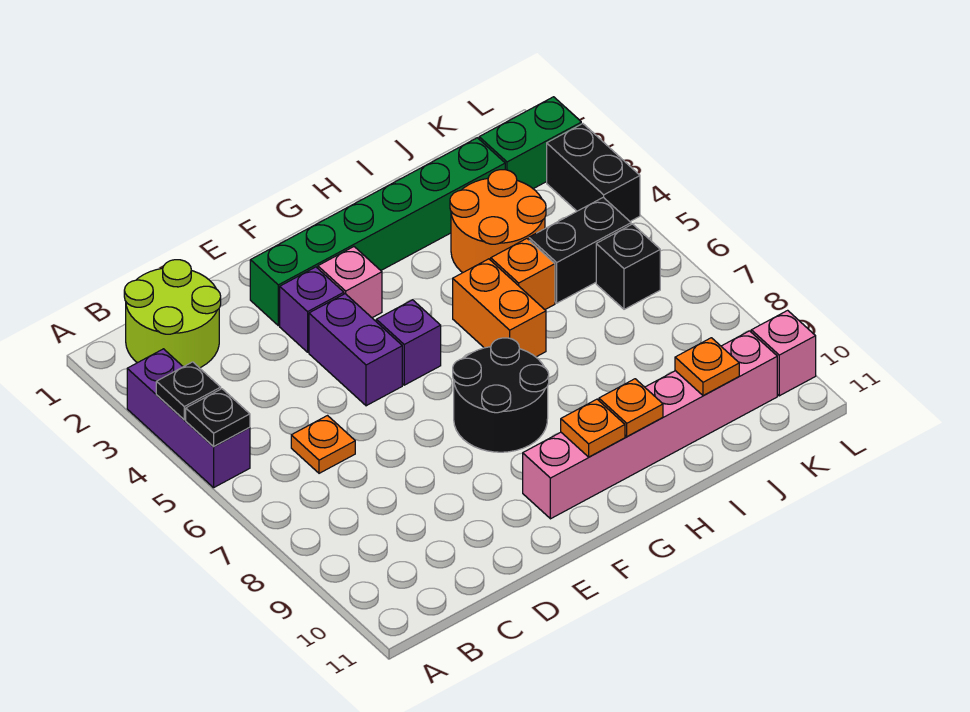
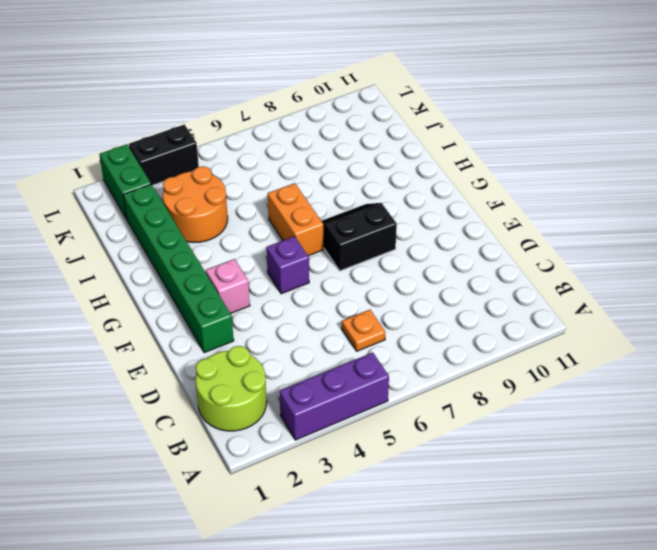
black slope F7:G8 level 1 top F -> black round brick F7:G8 level 1
orange brick G6:H6 level 1 -> orange brick H5:H6 level 1
none -> purple brick E3 level 1
none -> purple brick E4:E5 level 1
none -> pink brick F10:K10 level 1

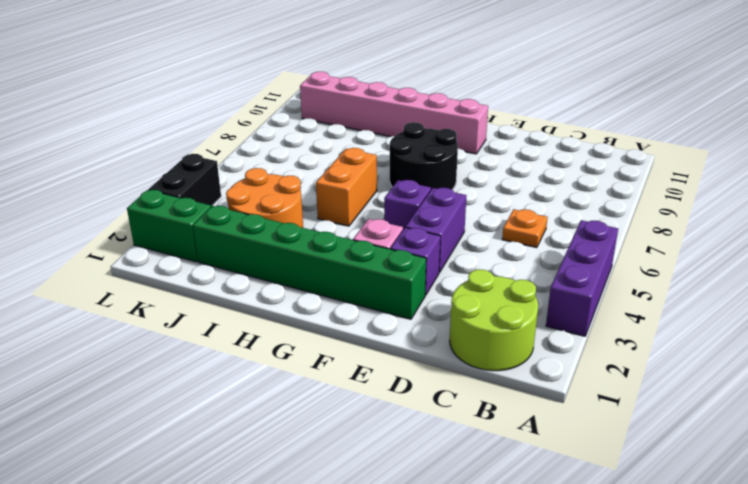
none -> orange brick I5 level 1
none -> black brick J5:K5 level 1
none -> black brick K6 level 1

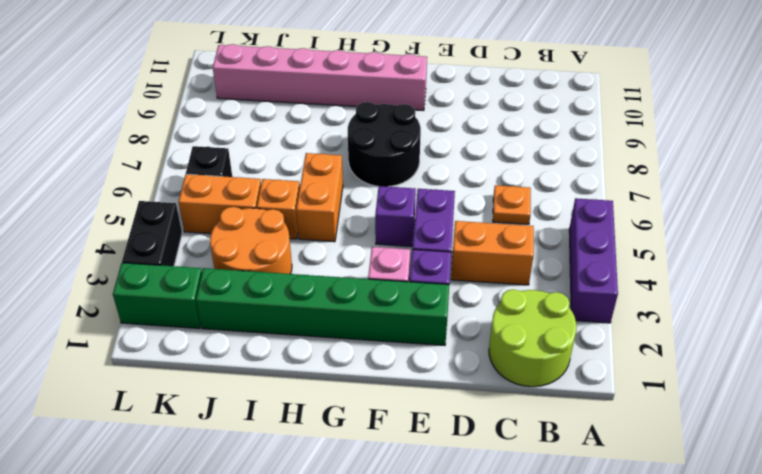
orange brick C4:D4 level 1 -> none
orange brick J5:K5 level 1 -> black brick J5:K5 level 1
none -> pink brick L10 level 1
none -> black plate A4 level 2
none -> black plate A5 level 2

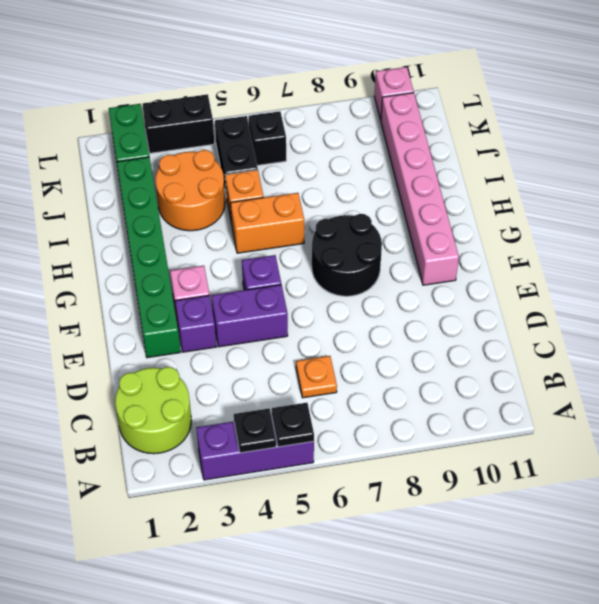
none -> orange plate G10 level 2
none -> orange plate H10 level 2
none -> orange plate J10 level 2

